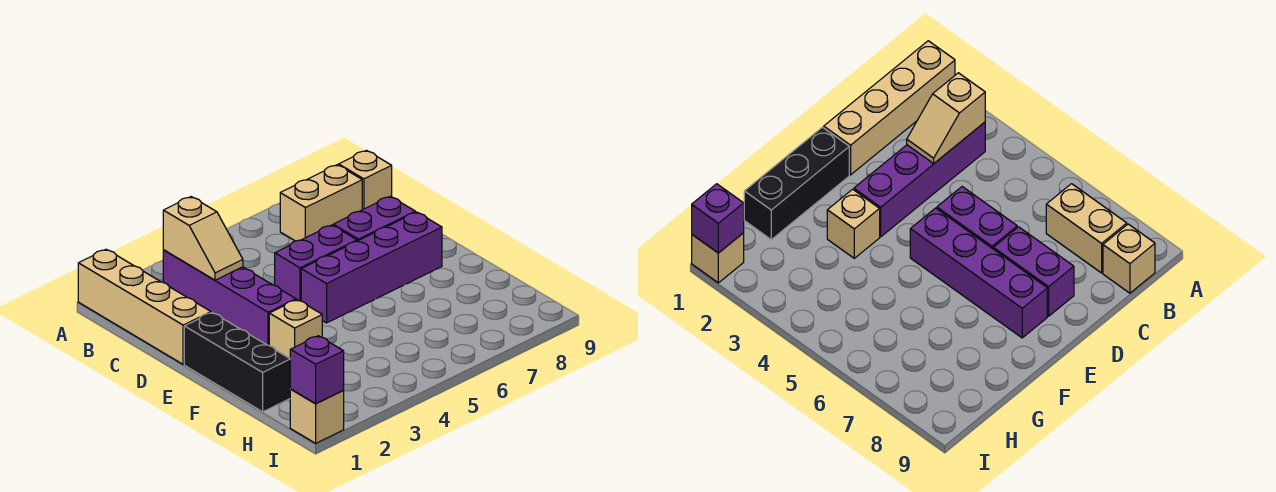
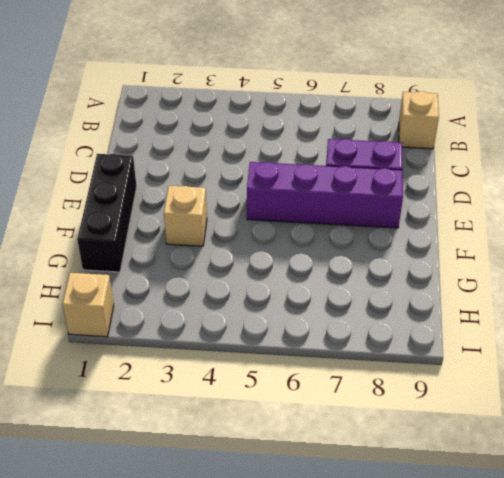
none -> tan brick A1:D1 level 1
none -> purple brick B3:E3 level 1
none -> tan brick B7:B8 level 1

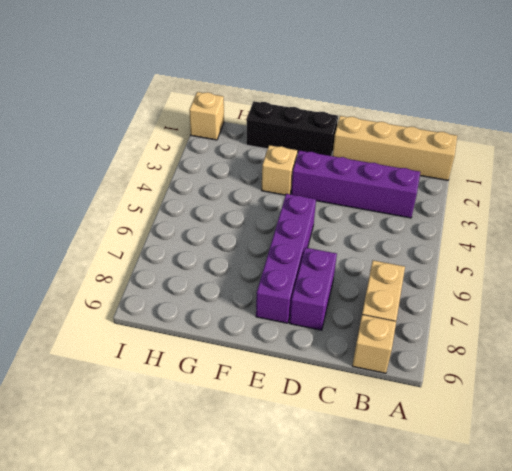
none -> purple brick D5:D6 level 1
none -> tan slope B3:C3 level 2 top B
none -> purple brick I1 level 2

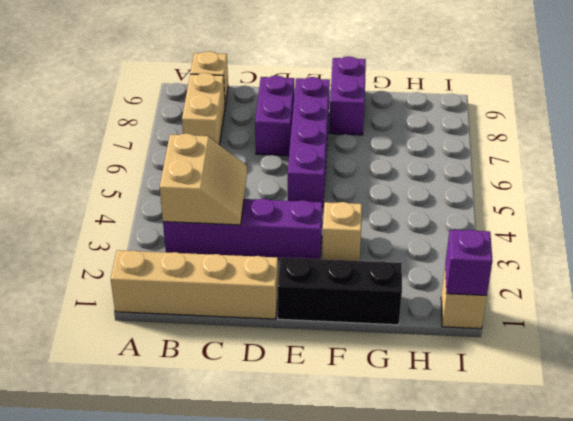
tan slope B3:C4 level 2 top B -> tan slope B3:C3 level 2 top B
purple brick F8:F9 level 1 -> purple brick D5:D6 level 1

